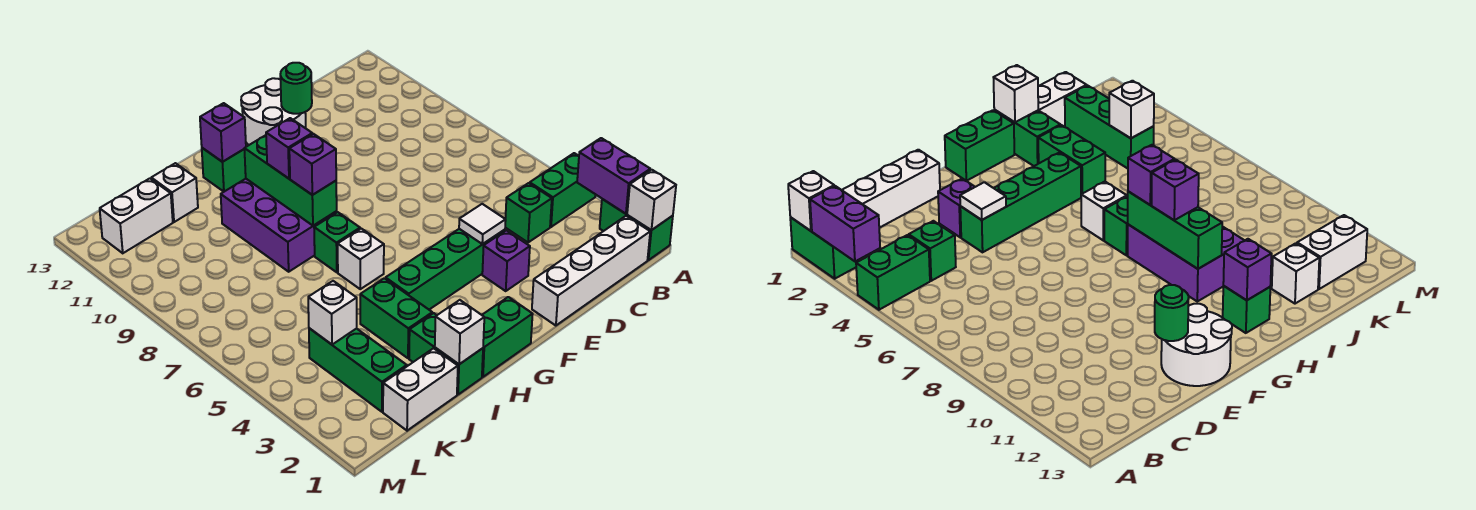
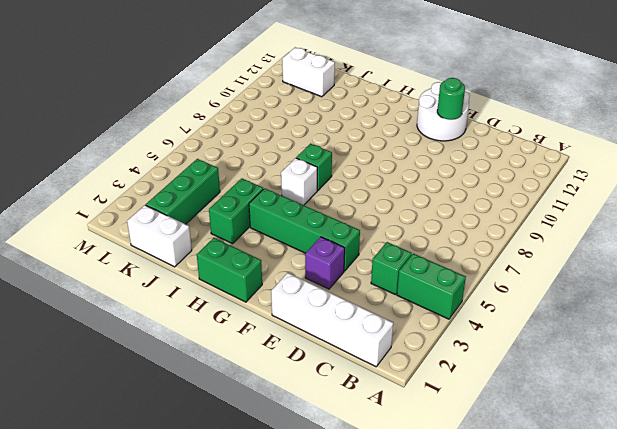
none -> green brick A1:A2 level 1
none -> purple brick H8:I10 level 1
none -> green brick H12 level 1

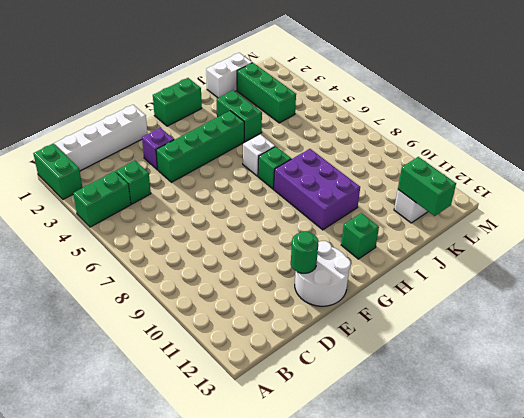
green brick K12:K13 level 2 -> green brick I1:I2 level 1
none -> white brick J12 level 1
none -> white brick A1 level 2
none -> purple brick A2:A3 level 2

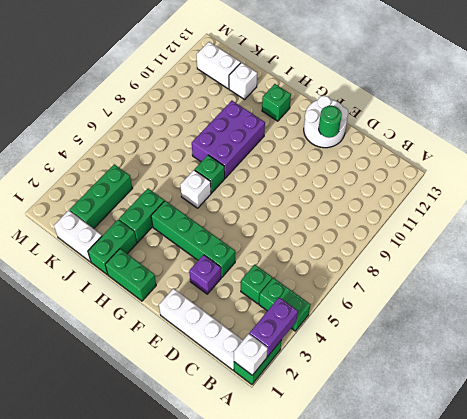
none -> white tile E4 level 2
none -> green brick H8:H10 level 2
none -> purple brick H12 level 2

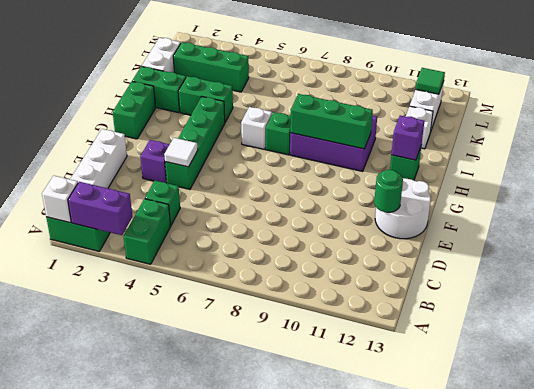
green tile L12 level 2 -> none
none -> white brick I1 level 2
none -> white brick K4 level 2
none -> purple brick H8 level 3

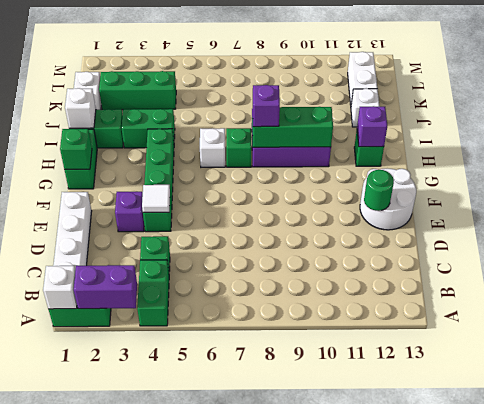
green brick G1 level 2 -> none
none -> white brick K4 level 2
none -> purple brick H9 level 3

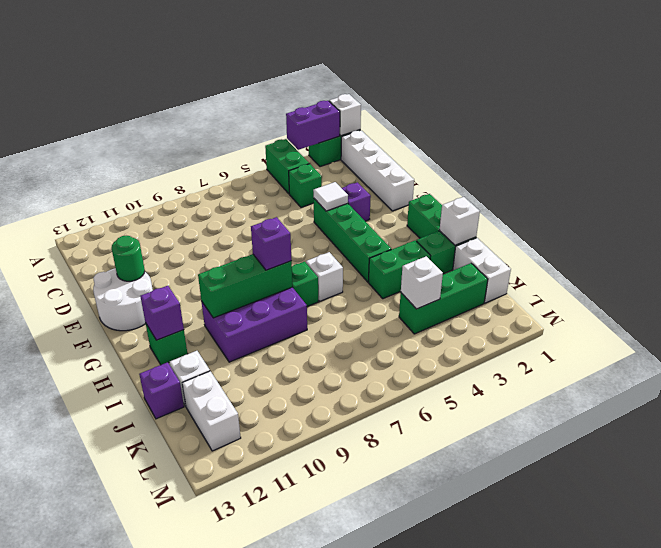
purple brick J13 level 1 -> purple brick H9 level 3

